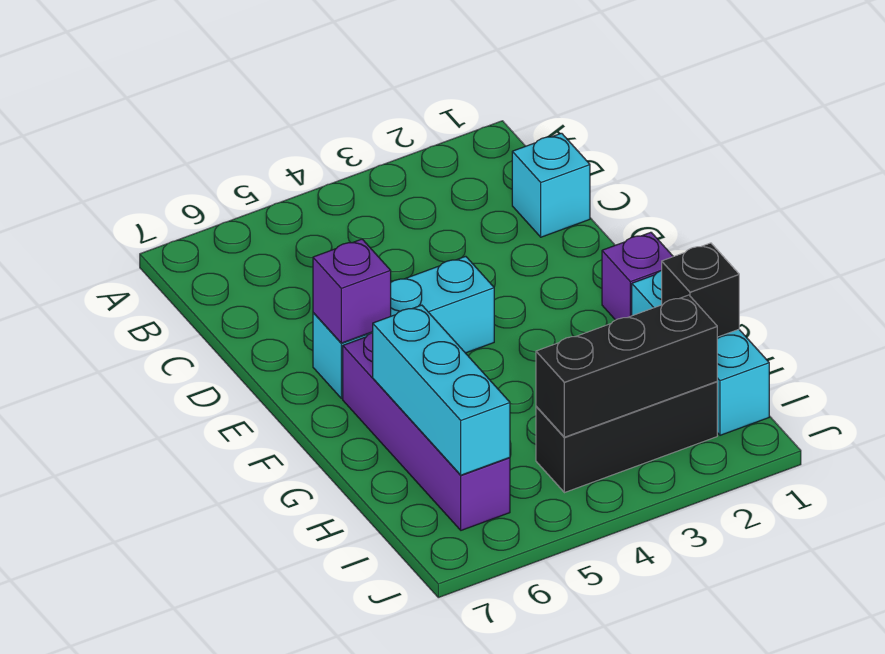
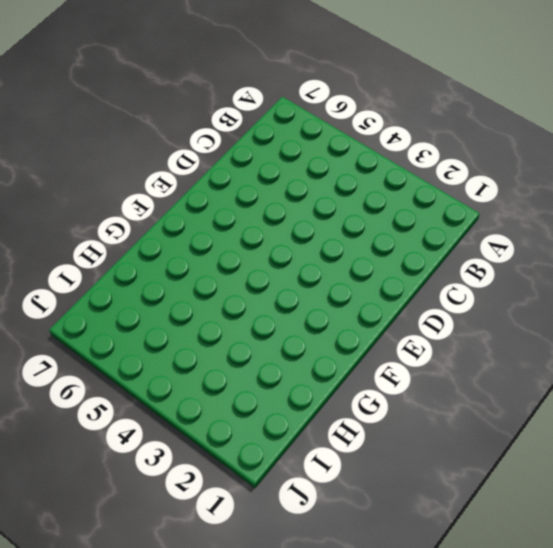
none -> cyan brick C1 level 1
none -> cyan brick E4:E6 level 1

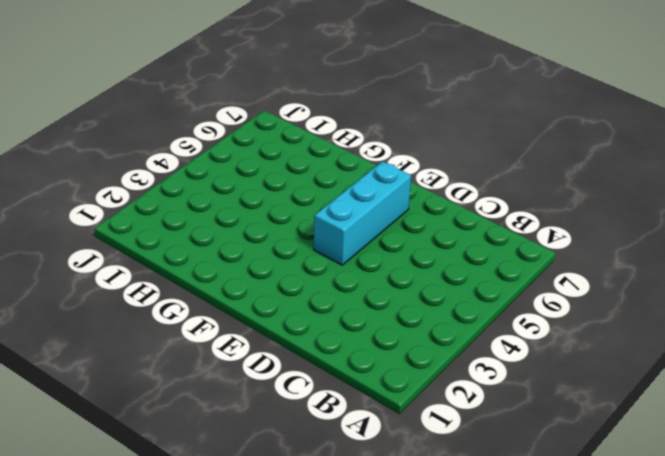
none -> cyan brick C1 level 1
none -> purple brick F1 level 1

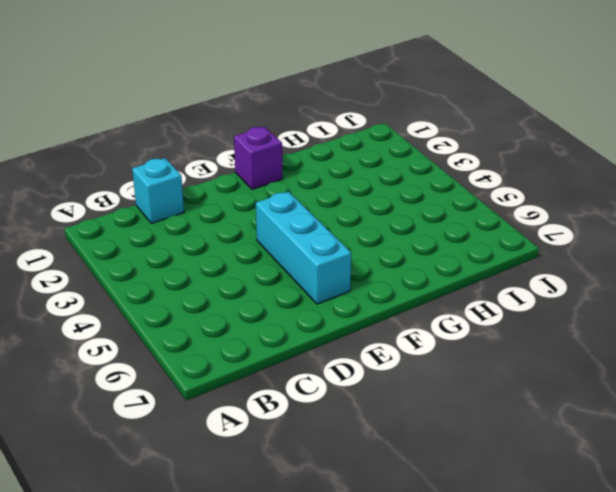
none -> purple brick F6:I6 level 1
none -> cyan brick G1:I1 level 1

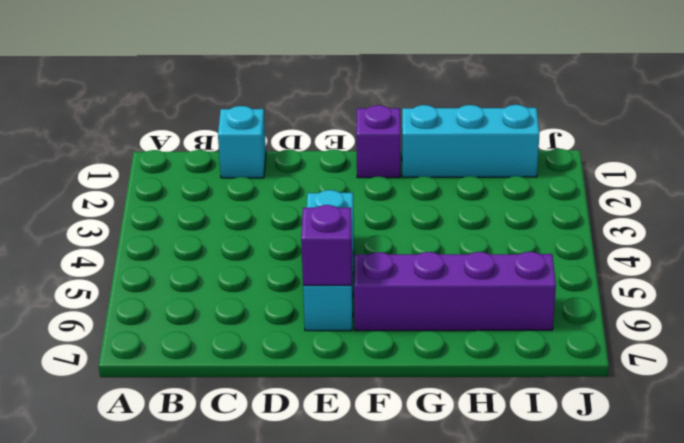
none -> black brick I2:I4 level 1
none -> cyan brick G6:I6 level 2

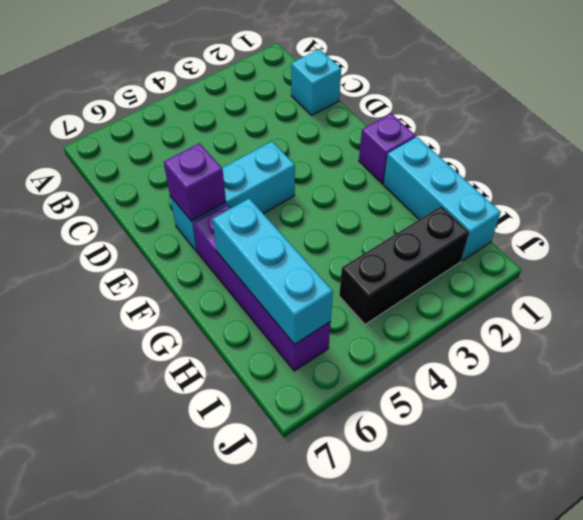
none -> black brick H1 level 2
none -> black brick I2:I4 level 2

